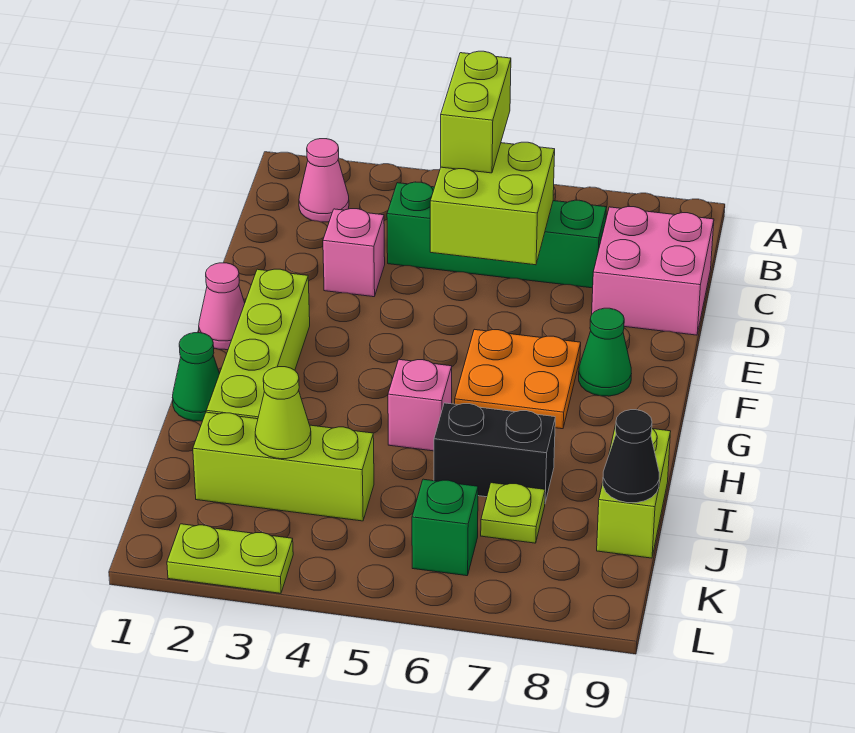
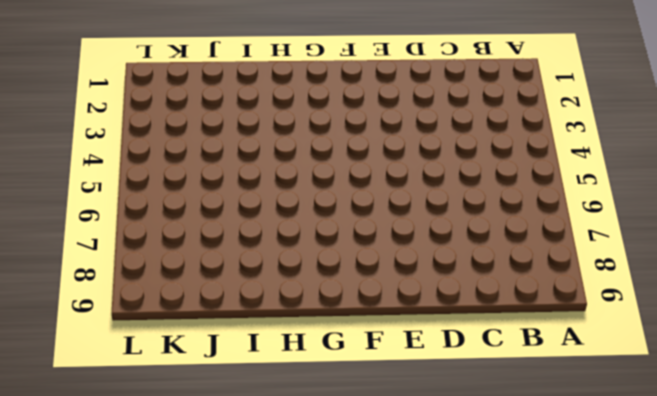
none -> pink cone B2 level 1
none -> green brick C4:C7 level 1
none -> pink brick C8:D9 level 1

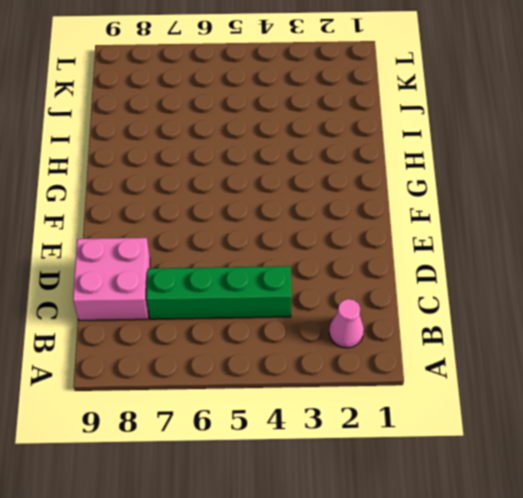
none -> pink brick D3 level 1
none -> pink cone F1 level 1
none -> lime brick F2:I2 level 1

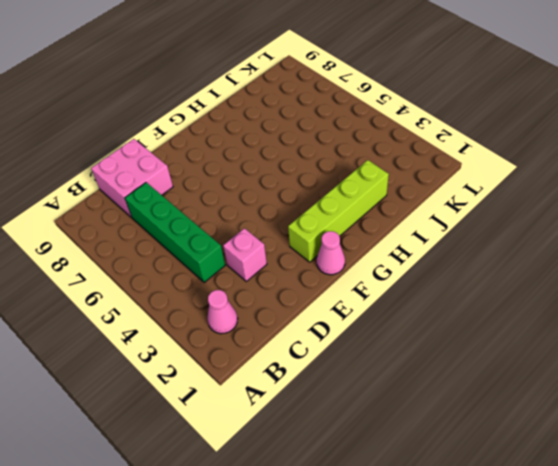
none -> orange plate F6:G7 level 1
none -> green cone F8 level 1
none -> green cone H1 level 1

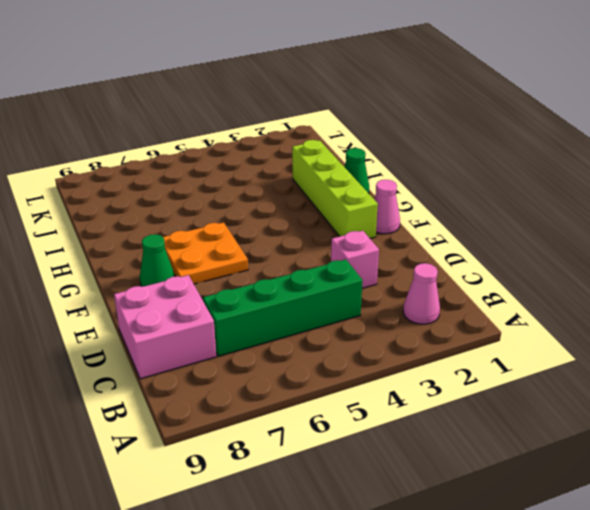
none -> pink brick H5 level 1
none -> black brick I6:I7 level 1
none -> lime brick I9:J9 level 1

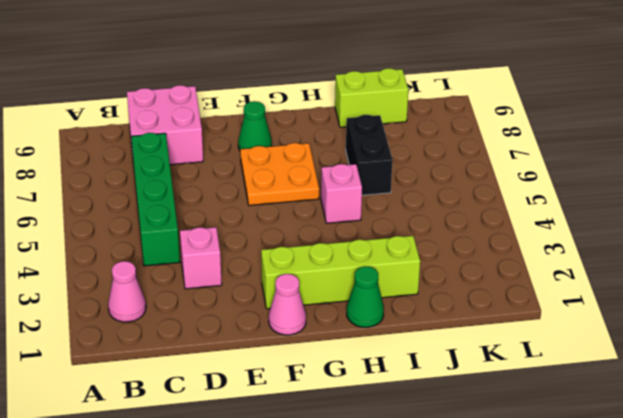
none -> lime brick J2:J4 level 1
none -> lime plate J7 level 1
none -> green brick K6 level 1

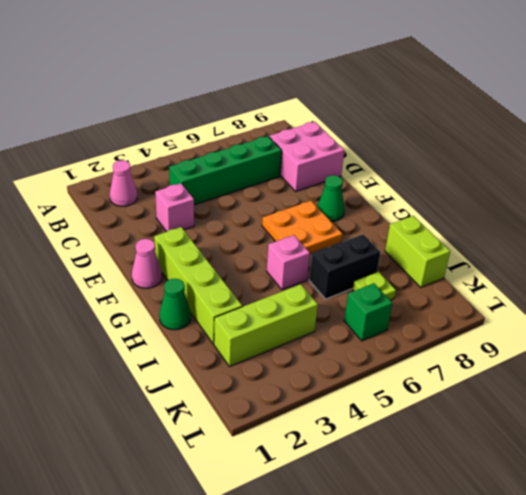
none -> lime plate L2:L3 level 1
none -> lime brick C5:D6 level 2
none -> lime cone J3 level 2

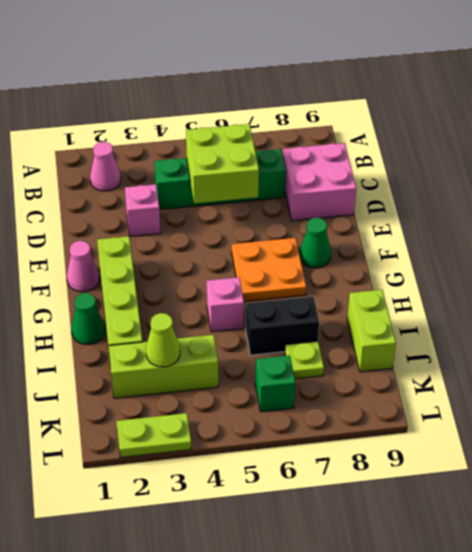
none -> black cone J9 level 2
none -> lime brick B5:C5 level 3

